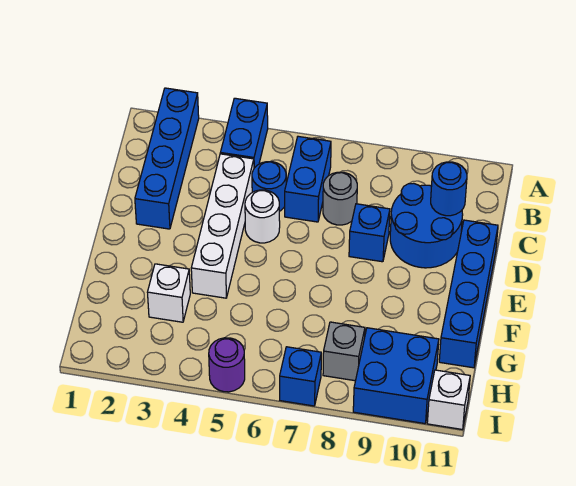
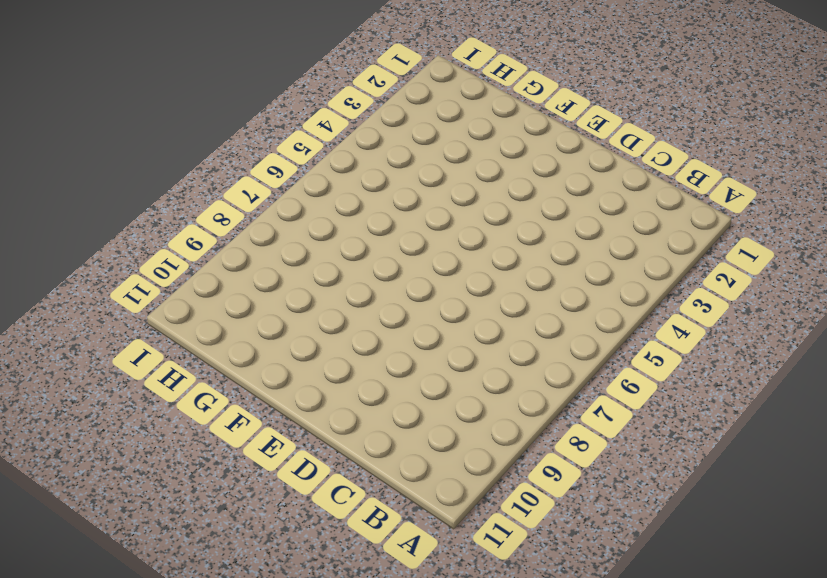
none -> blue brick A2:D2 level 1
none -> blue brick A4:B4 level 1
none -> blue brick B6:C6 level 1

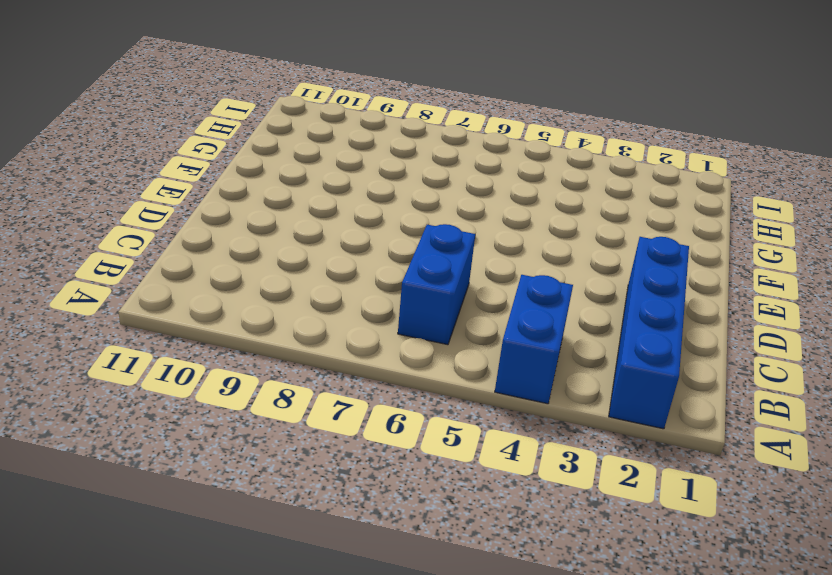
none -> white brick C4:F4 level 1
none -> blue round brick C5 level 1
none -> grey round brick C7 level 1

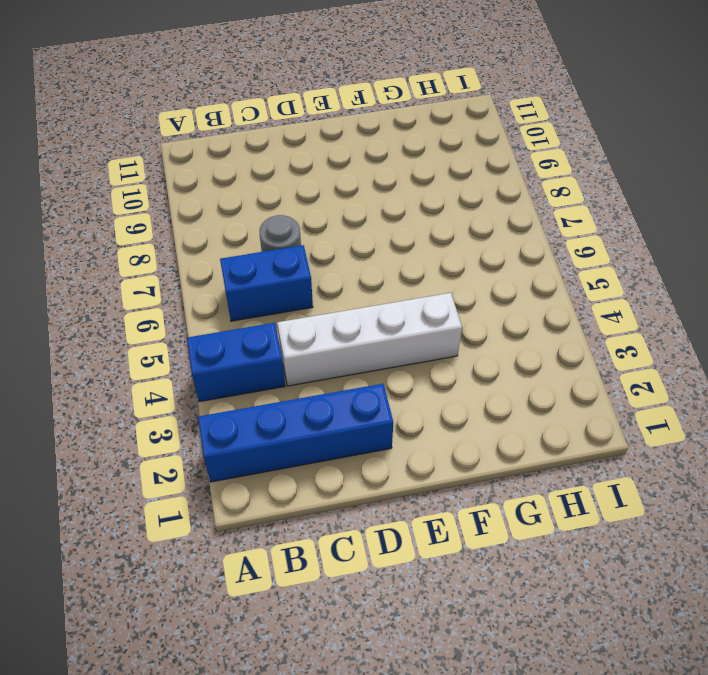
none -> blue round brick C5 level 1
none -> blue round brick C9:D10 level 1
none -> white round brick D5 level 1

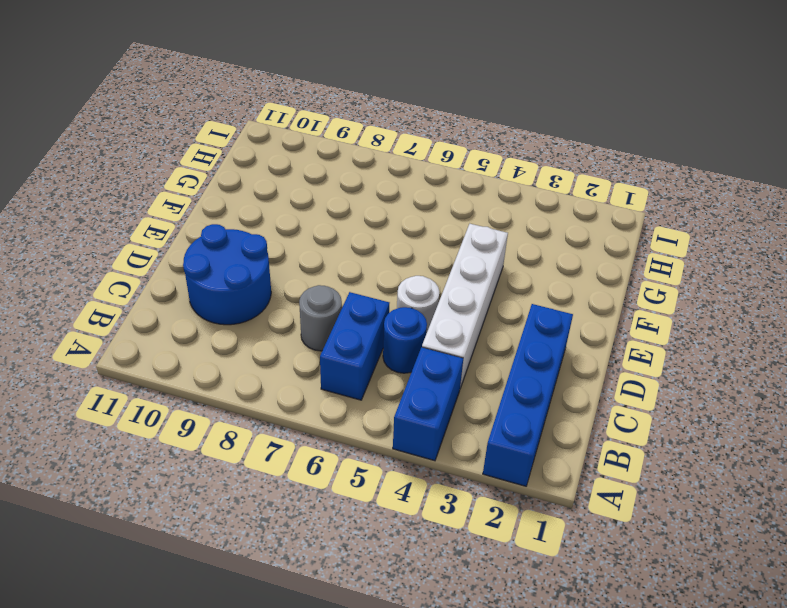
none -> blue brick D8 level 1
none -> blue brick D11:G11 level 1
none -> white brick G3 level 1

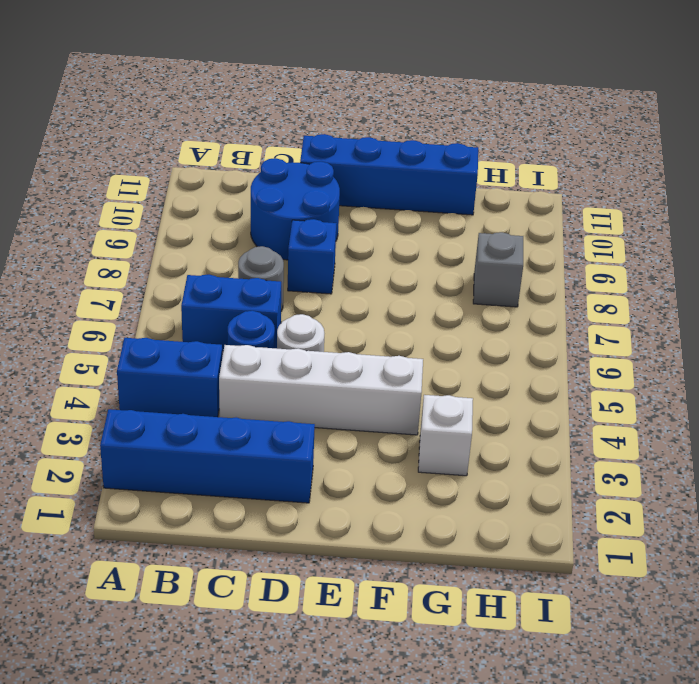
none -> blue brick H9:I10 level 1
none -> purple round brick I5 level 1
none -> blue brick I7 level 1

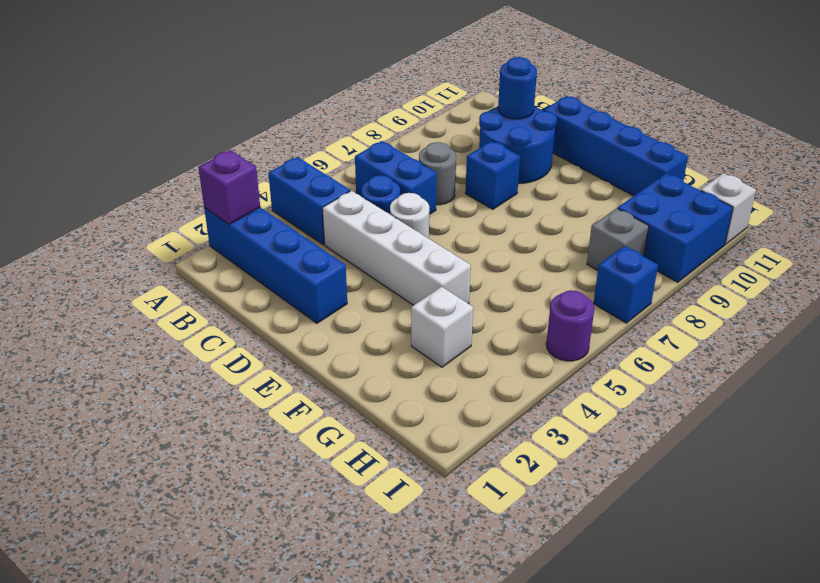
purple brick A2 level 2 -> none

